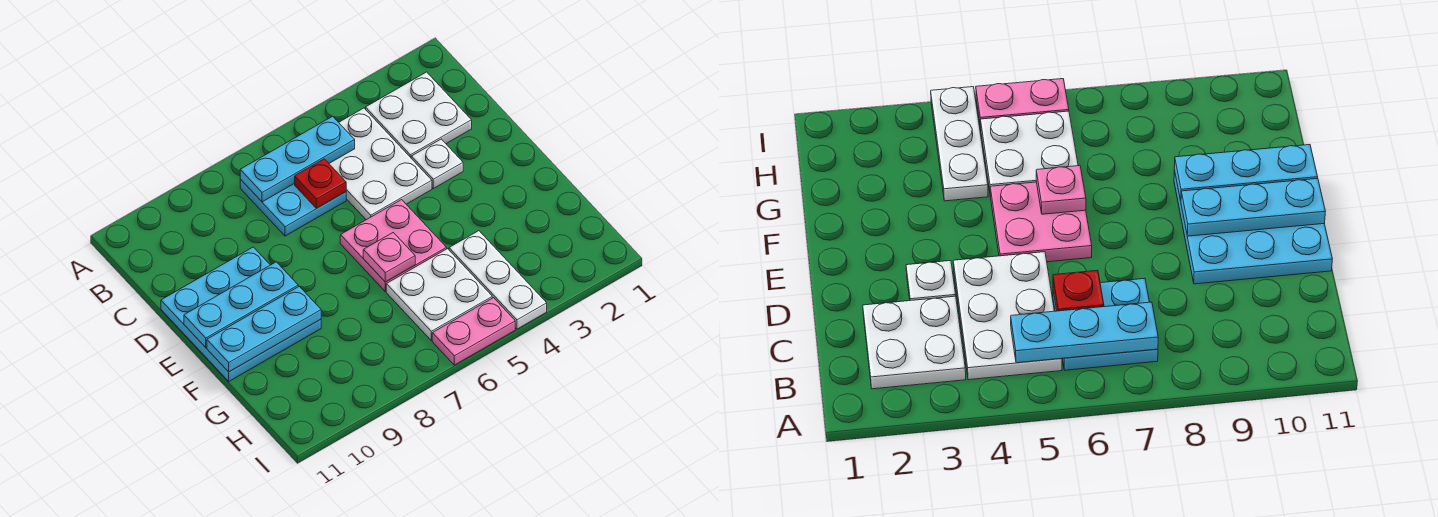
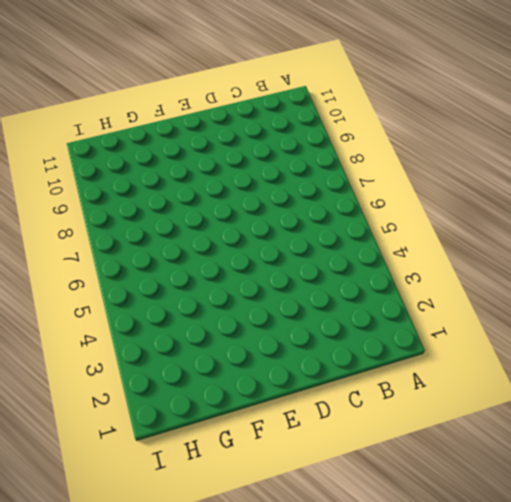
none -> white plate B2:C3 level 1
none -> white plate B4:D5 level 1
none -> cyan plate B6:C7 level 1

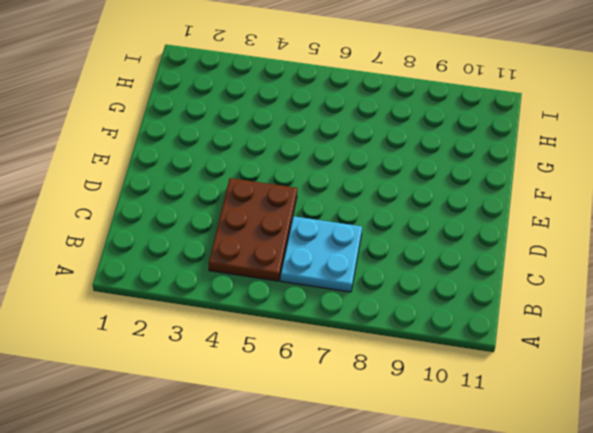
brown plate B4:D5 level 1 -> white plate B4:D5 level 1
none -> white plate B2:C3 level 1
none -> white plate D3 level 1
none -> cyan plate D9:F11 level 1

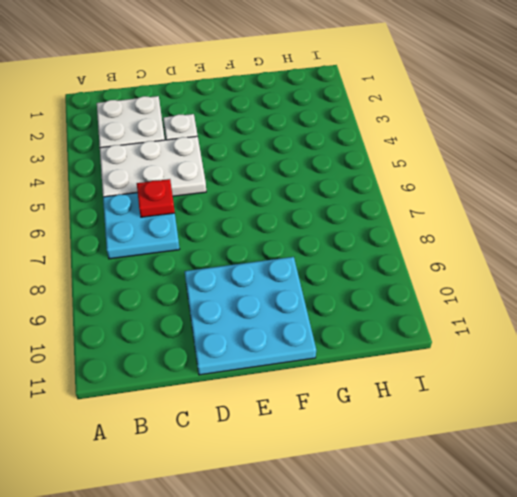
none -> pink plate E5:F6 level 1
none -> white plate G4:I4 level 1
none -> white plate G5:H6 level 1

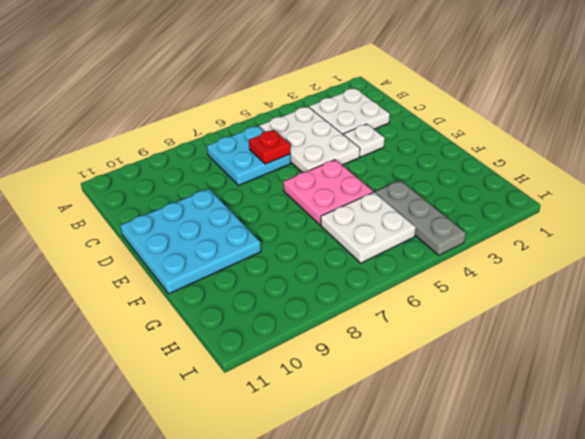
grey plate G4:I4 level 1 -> white plate G4:I4 level 1
none -> pink plate I5:I6 level 1
none -> cyan plate B5:B7 level 2
none -> cyan plate E9:E11 level 2

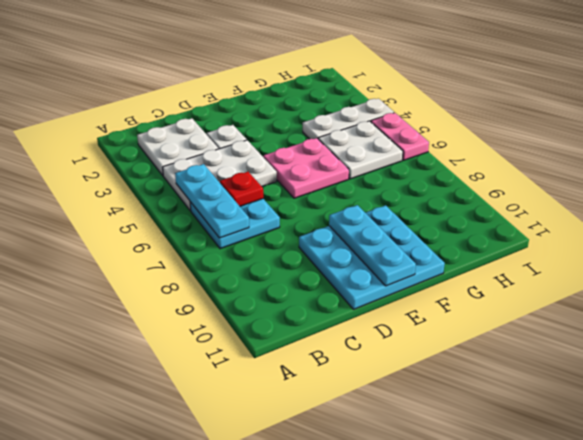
none -> pink plate F6 level 2
none -> cyan plate F9:F11 level 2

